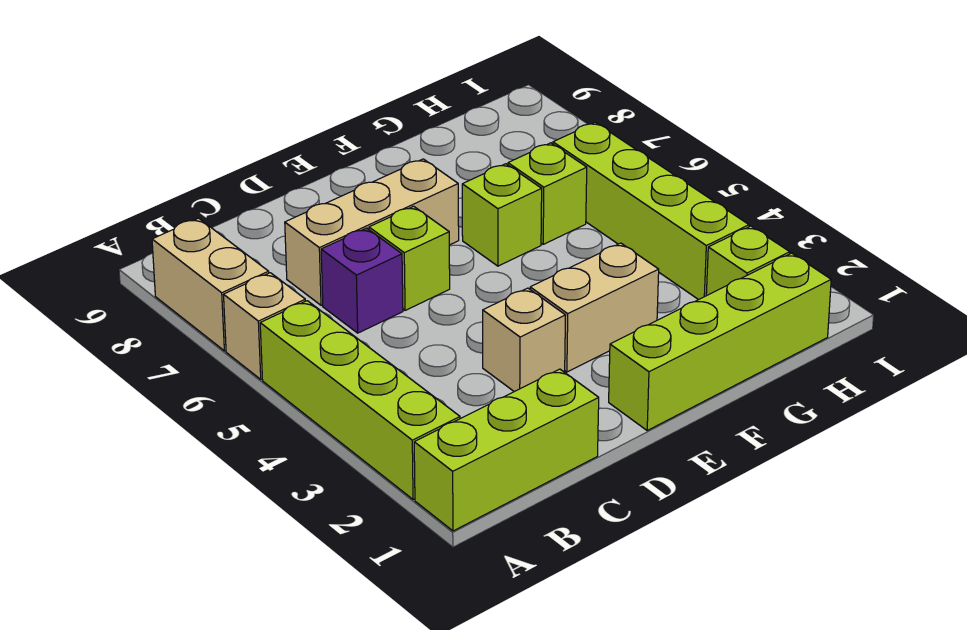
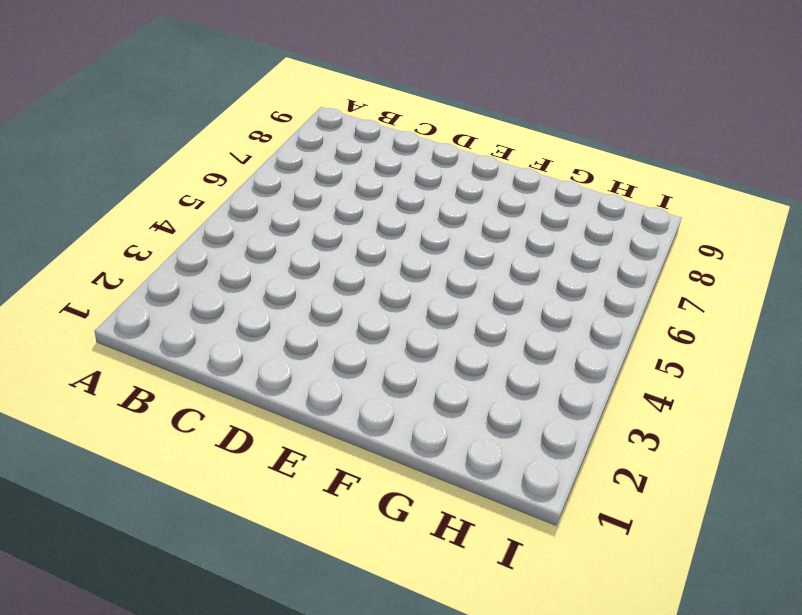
none -> lime brick A1:C1 level 1
none -> lime brick A2:A5 level 1
none -> tan brick A6 level 1

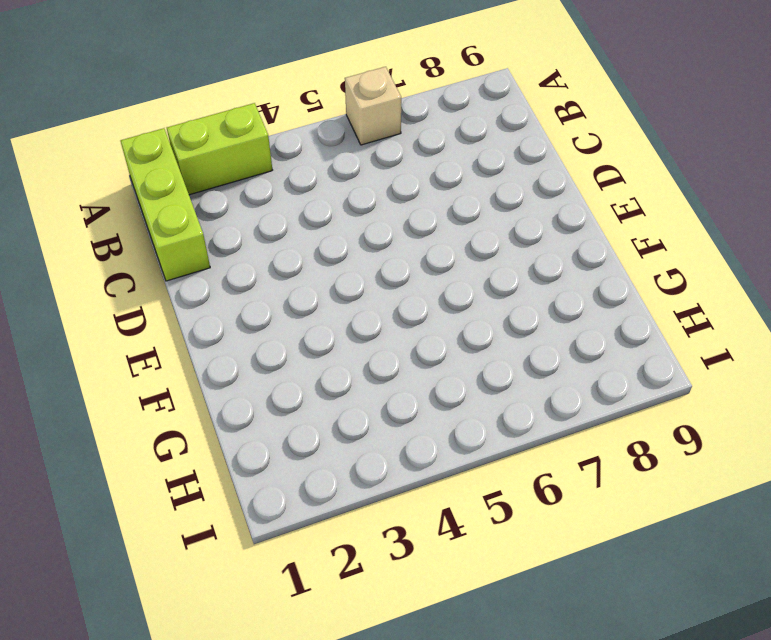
lime brick A2:A3 level 1 -> lime brick A2:A5 level 1
none -> tan brick A7:A8 level 1
none -> purple brick C6 level 1
none -> tan brick C7:E7 level 1

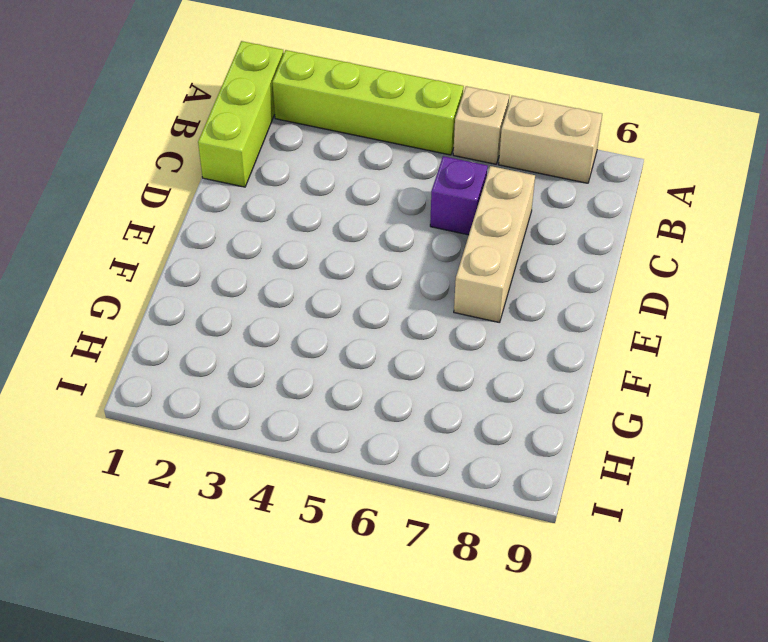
none -> tan brick D3 level 1
none -> lime brick D6 level 1
none -> lime brick E1:H1 level 1

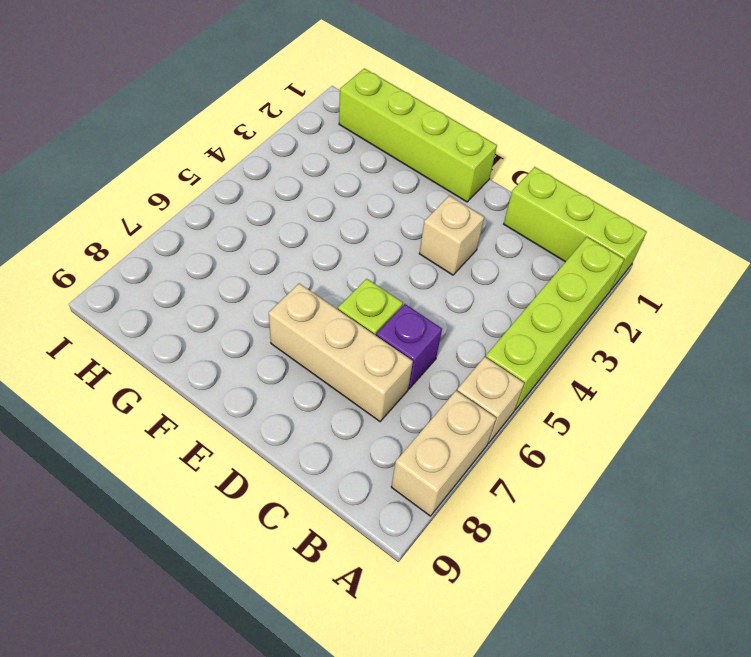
none -> tan brick E3:F3 level 1
none -> lime brick F6 level 1
none -> lime brick G6 level 1

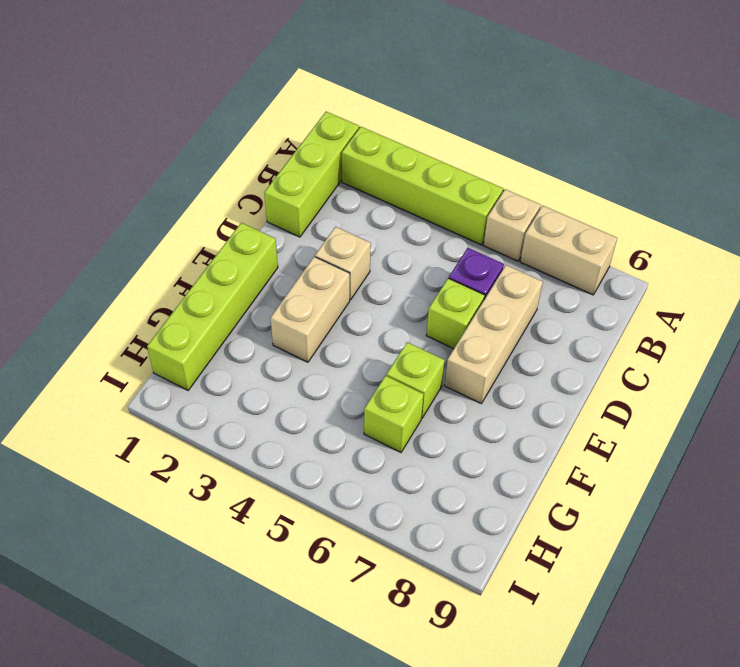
none -> lime brick H2 level 1
none -> lime brick H3:H6 level 1

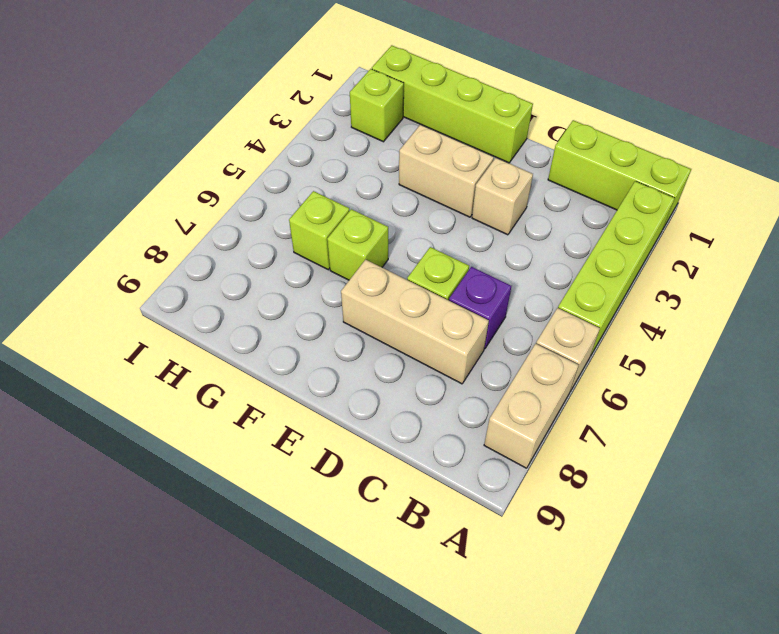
none -> lime brick H3:H6 level 1

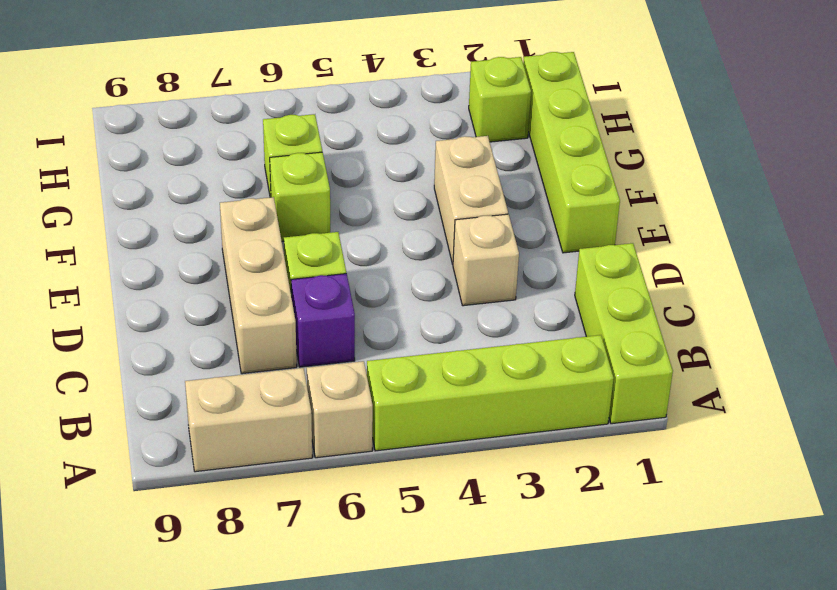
none -> lime brick H3:H6 level 1

